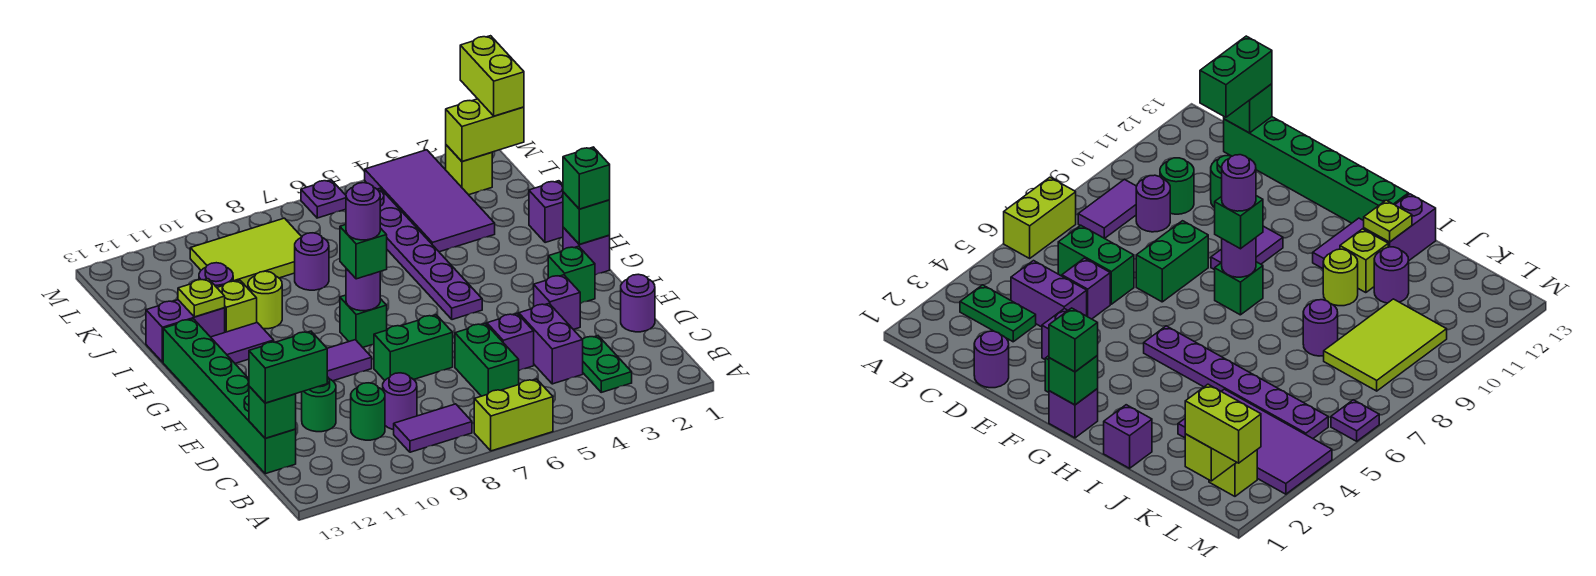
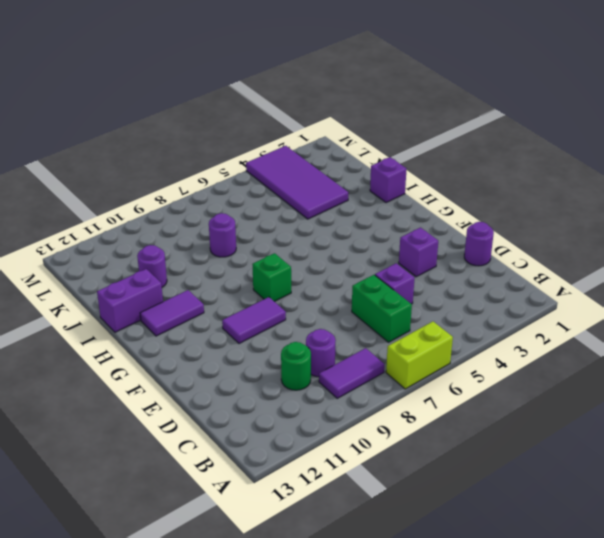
none -> green plate B3:C3 level 1
none -> purple brick C4:D4 level 1
none -> green brick C13:H13 level 1
none -> green round brick D11 level 1

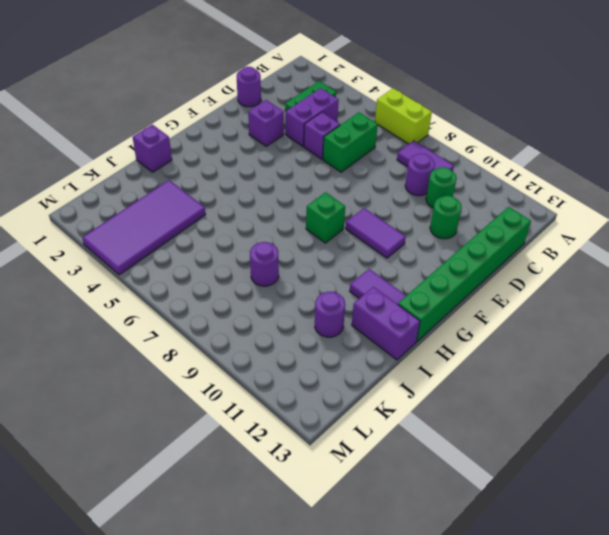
none -> green brick E7:E8 level 1
none -> green brick F2 level 1
none -> purple brick G1 level 1
none -> purple plate G5:L5 level 1

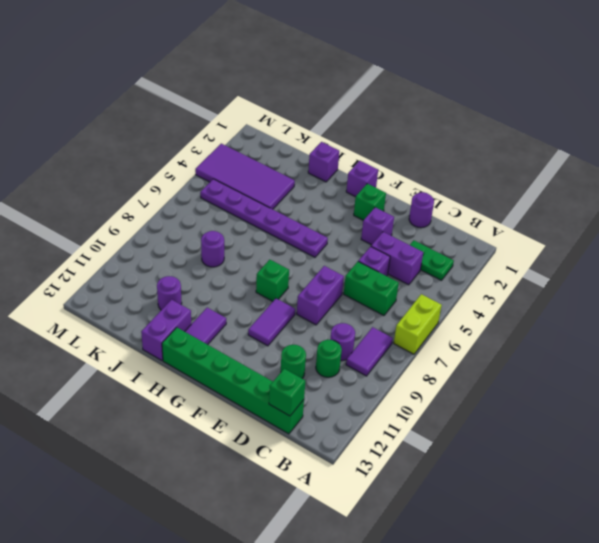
purple brick E7:E8 level 1 -> green brick E7:E8 level 1
none -> lime round brick I10 level 1
none -> lime brick I11 level 1
none -> lime tile K8:L10 level 1
none -> lime brick L2 level 1

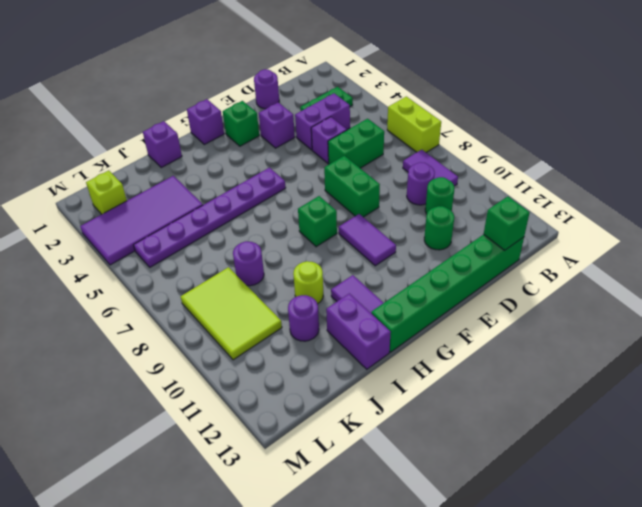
none -> lime brick I11 level 1
none -> purple plate M6 level 1
none -> green brick G1 level 2
none -> purple round brick G8 level 2

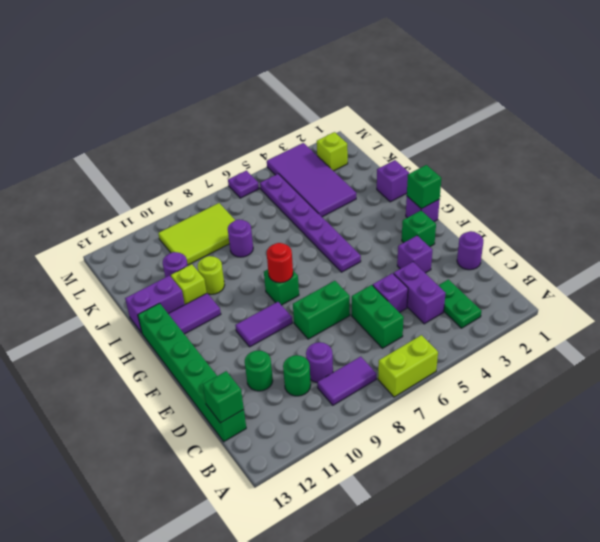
red round brick G8 level 2 -> purple round brick G8 level 2
none -> lime plate I12 level 2
none -> lime brick L1:L2 level 2
none -> green brick C12:C13 level 3
none -> green brick G1 level 3

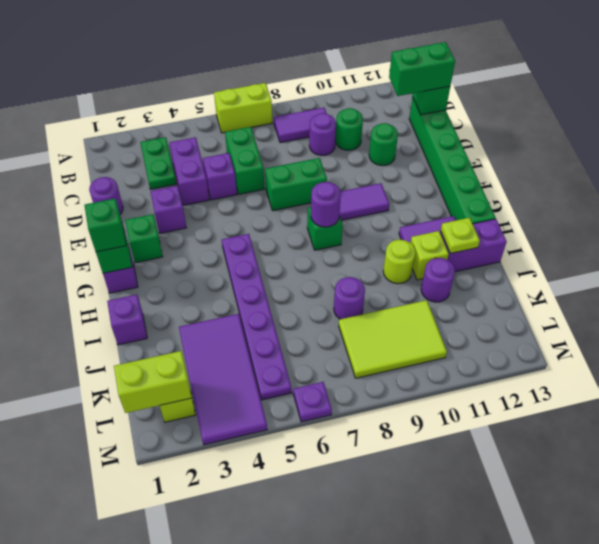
none -> green brick G8 level 3
none -> lime brick L1:M1 level 3
none -> purple round brick G8 level 4

